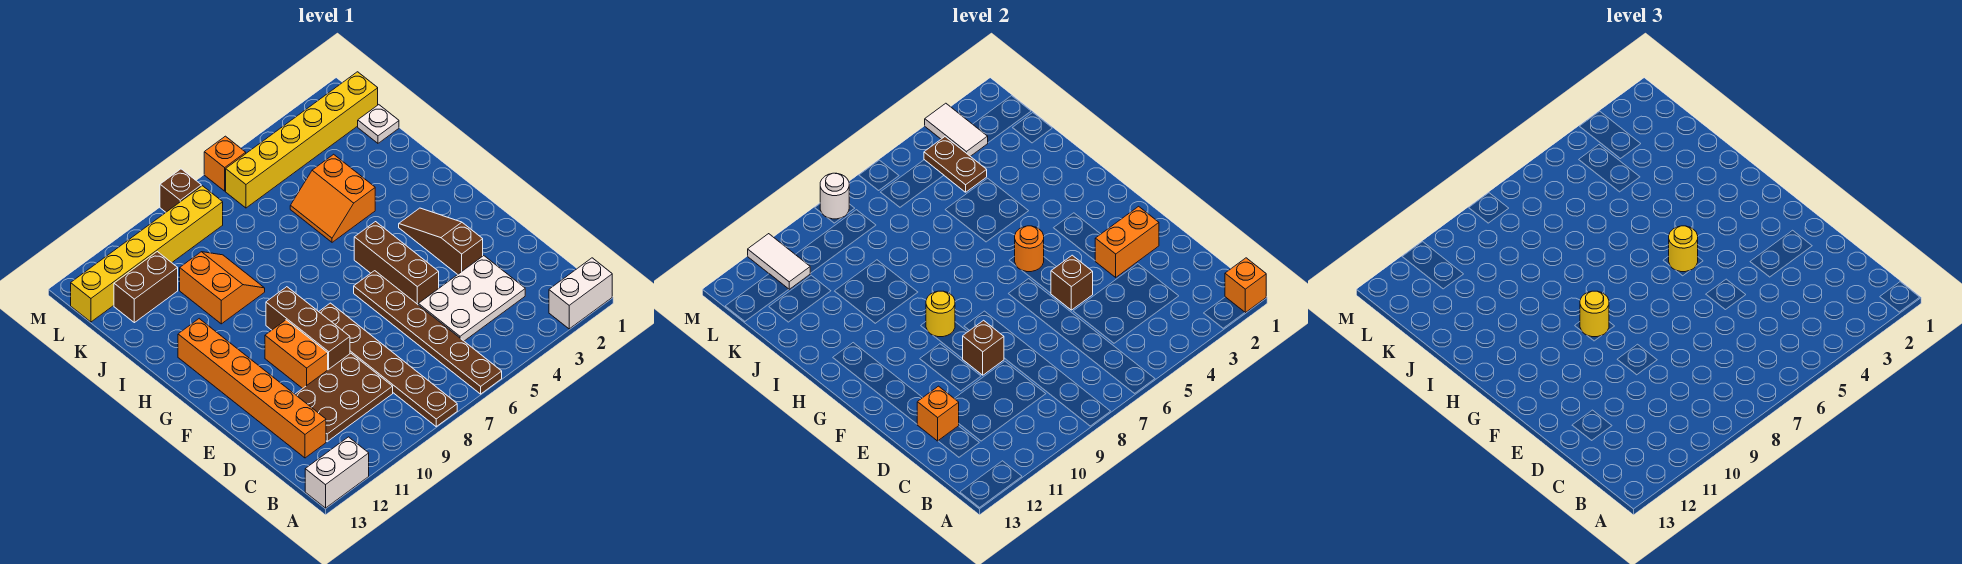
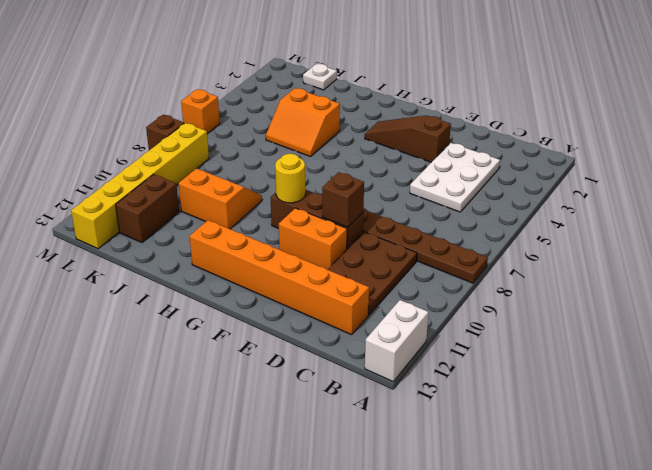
none -> white brick A1:A2 level 1
none -> brown plate A6:F6 level 1
none -> brown brick E5:G5 level 1
none -> yellow brick L1:L6 level 1

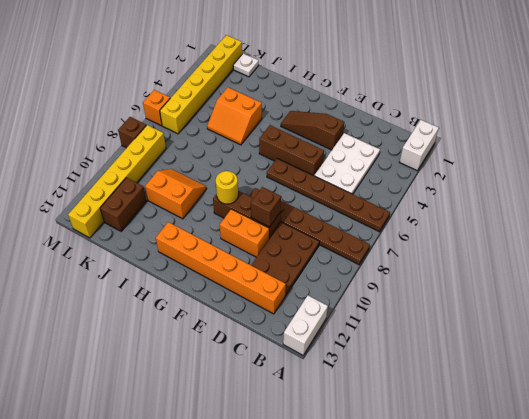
none -> orange brick A1 level 2
none -> orange brick D12 level 2
none -> orange brick E2:E3 level 2
none -> brown brick E5 level 2

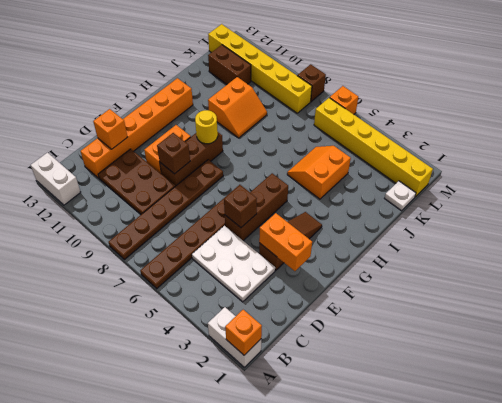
none -> orange round brick G5 level 2
none -> brown plate K4:L4 level 2
none -> white tile L3:M3 level 2
none -> white tile L11:M11 level 2

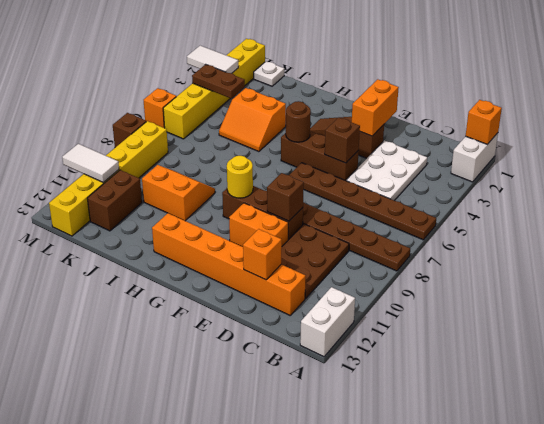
brown round brick G5 level 2 -> orange round brick G5 level 2
none -> white round brick M8 level 2
none -> yellow round brick G5 level 3
none -> yellow round brick G9 level 3

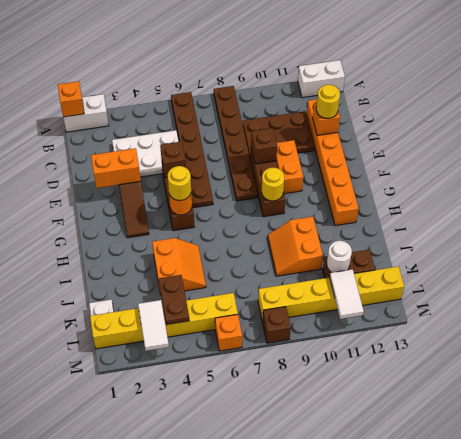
yellow round brick D12 level 3 -> yellow round brick G9 level 3
white round brick K11 level 2 -> white round brick M8 level 2

